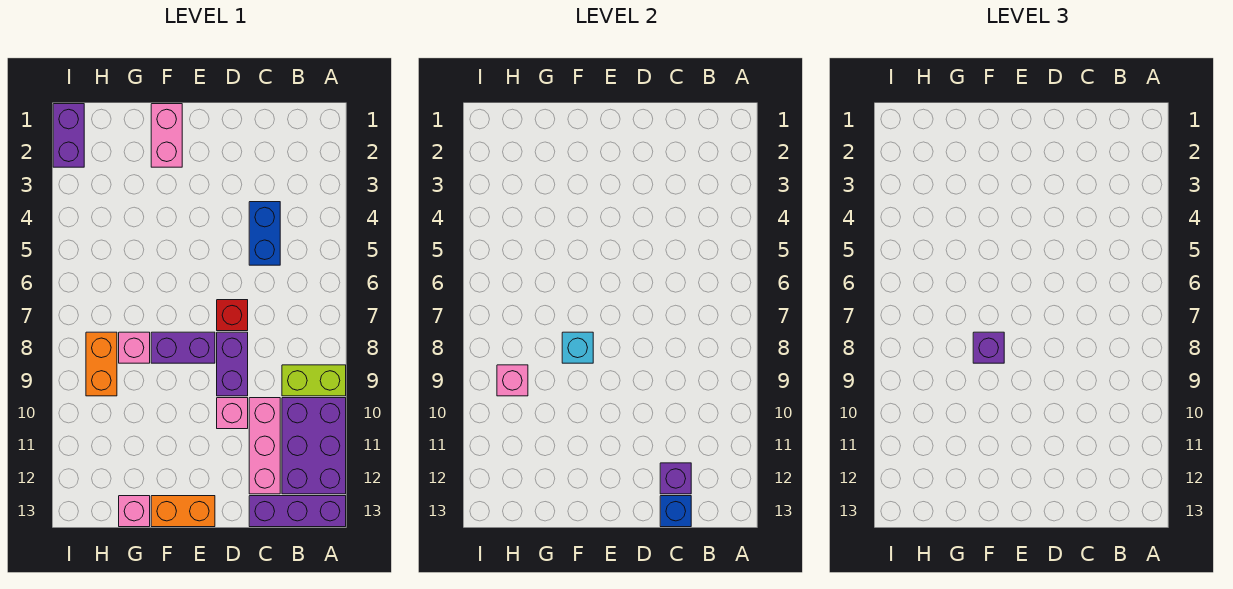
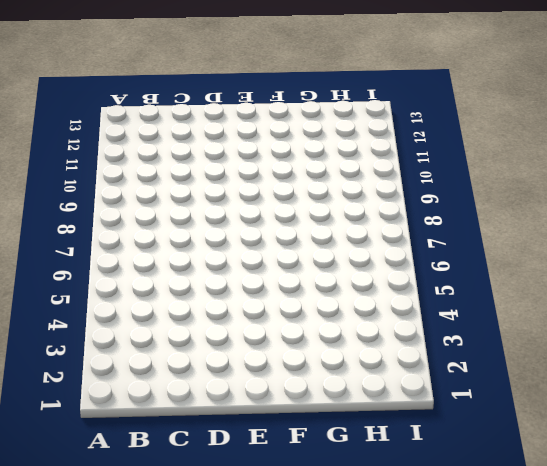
none -> lime brick A9:B9 level 1
none -> purple brick A10:B12 level 1
none -> purple brick A13:C13 level 1

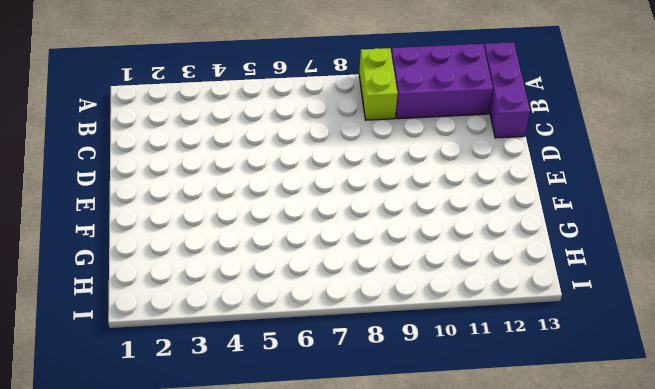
none -> blue brick C4:C5 level 1
none -> pink brick C10:C12 level 1
none -> red brick D7 level 1

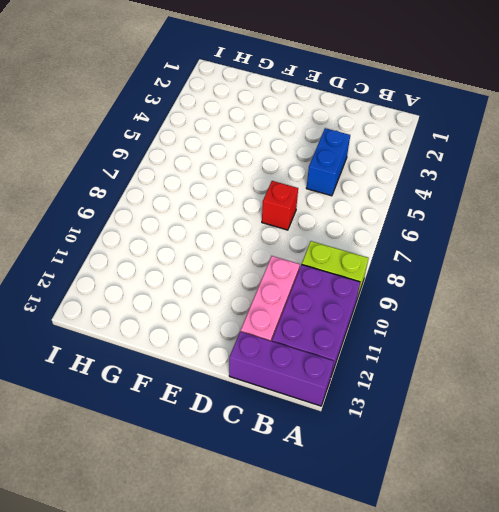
none -> purple brick D8:D9 level 1
none -> pink brick D10 level 1
none -> purple brick E8:F8 level 1

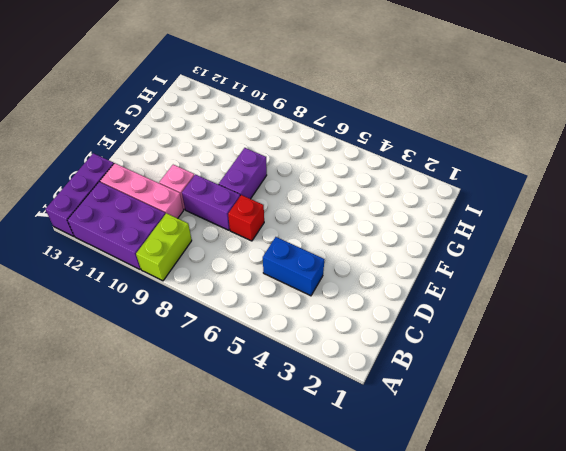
none -> orange brick E13:F13 level 1
none -> pink brick F1:F2 level 1
none -> pink brick G8 level 1

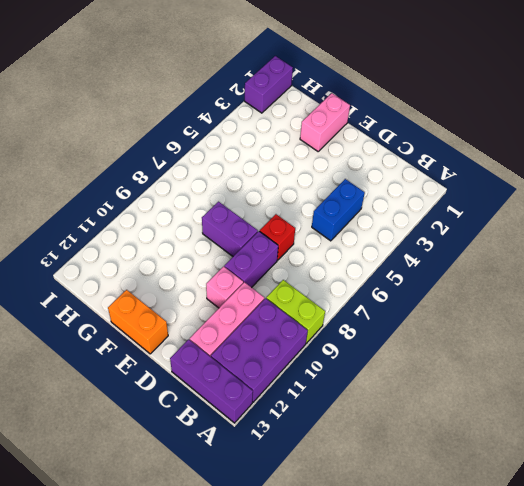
none -> pink brick G8 level 1
none -> pink brick G13 level 1
none -> orange brick H8:H9 level 1

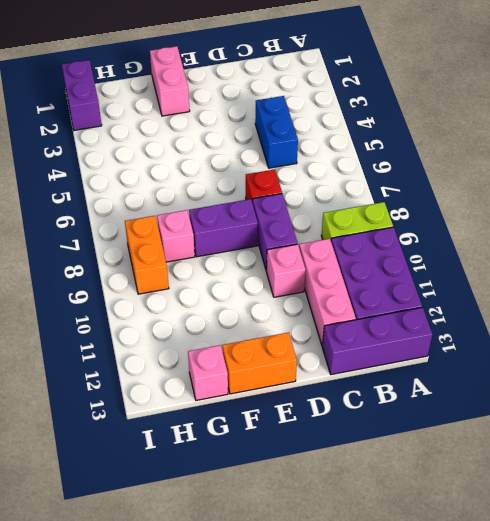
none -> purple brick C12 level 2
none -> blue brick C13 level 2
none -> cyan brick F8 level 2

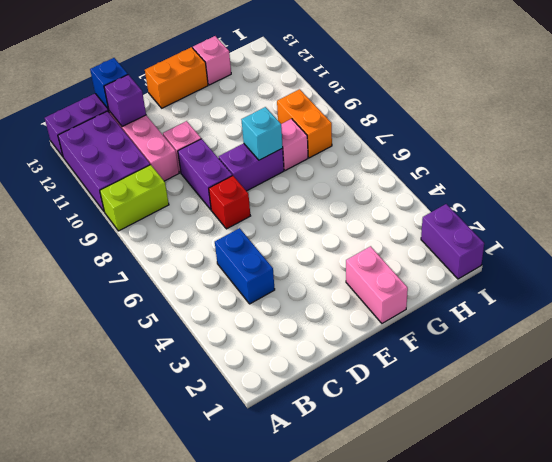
none -> pink brick H9 level 2
none -> purple brick F8 level 3

